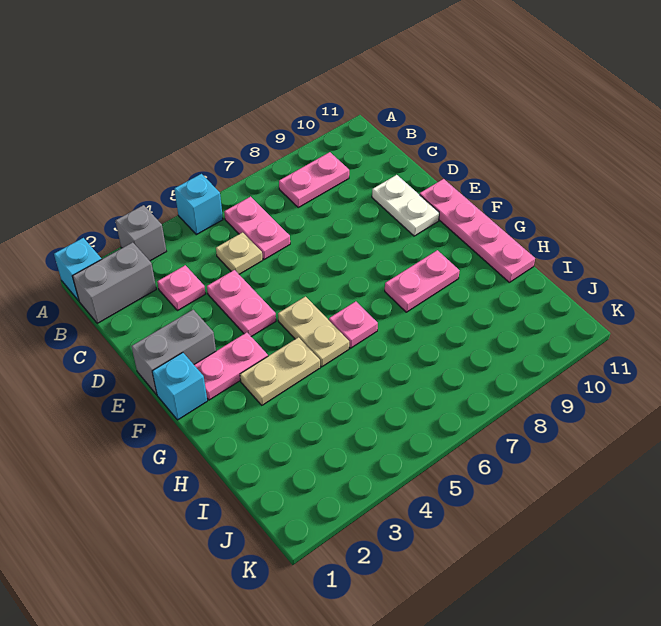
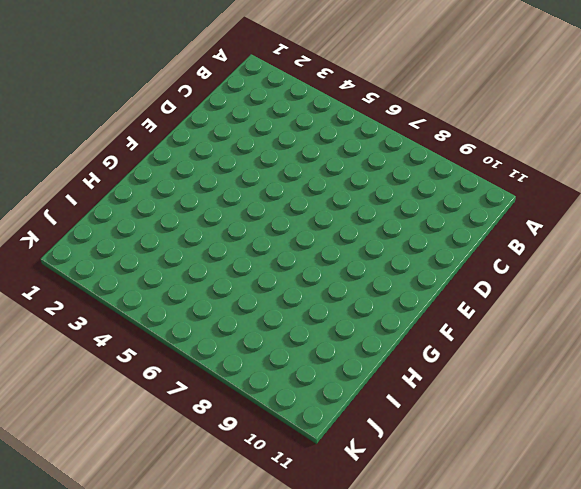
none -> cyan brick A1 level 1
none -> grey brick A3 level 1
none -> cyan brick A5 level 1

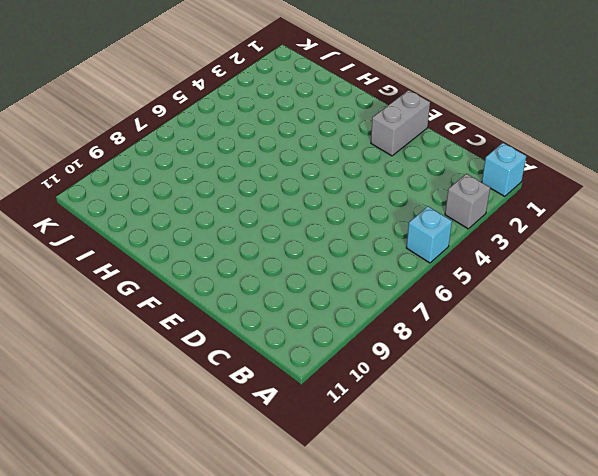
none -> grey brick B1:B2 level 1
none -> pink plate B6:C6 level 1
none -> pink plate B8:B9 level 1

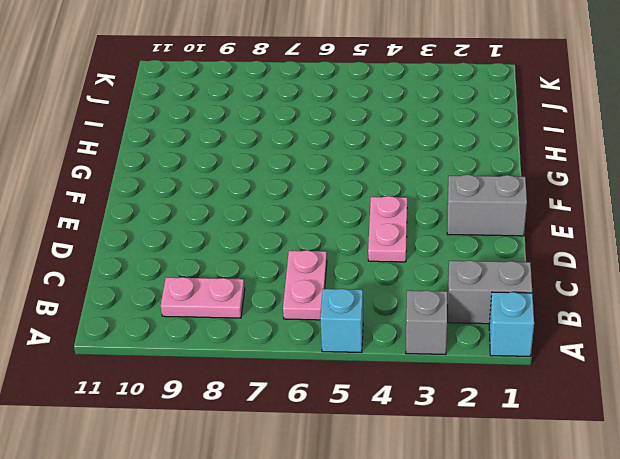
none -> pink plate C3 level 1
none -> tan plate C5 level 1
none -> white plate D10:E10 level 1

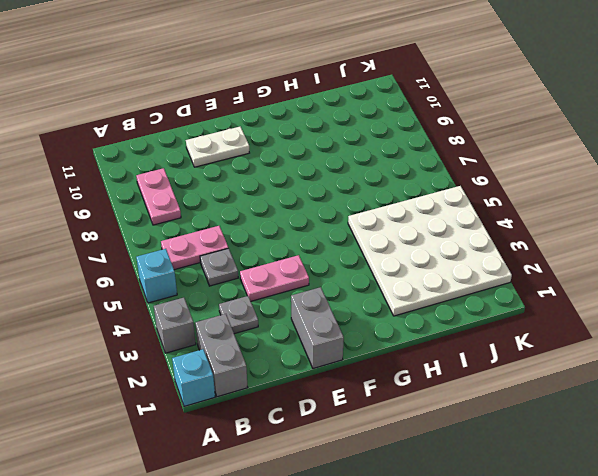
grey plate C3 level 1 -> pink plate C3 level 1
grey plate C5 level 1 -> tan plate C5 level 1
white plate H2:K5 level 1 -> none
none -> pink plate E11:H11 level 1
none -> cyan brick F1 level 1
none -> pink plate F2:F3 level 1

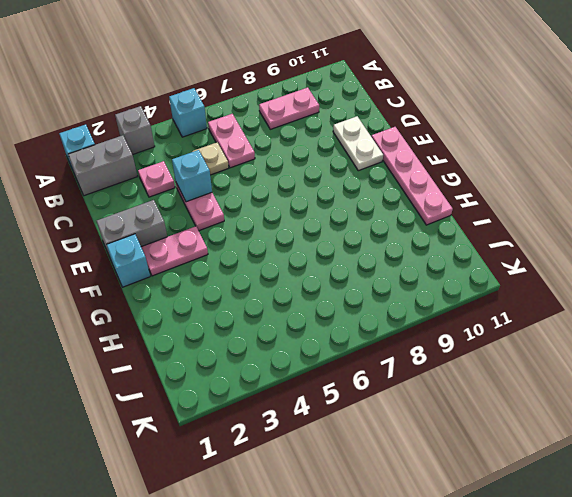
cyan brick D4 level 2 -> none
none -> tan plate F5:G5 level 1
none -> tan plate G3:G4 level 1
none -> pink plate G6 level 1

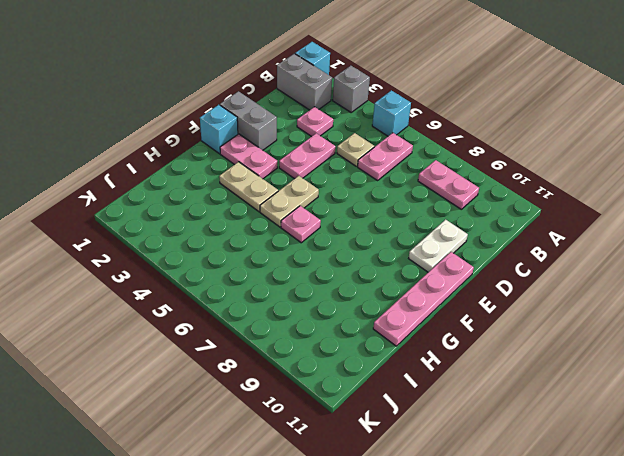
none -> pink plate G8:G9 level 1

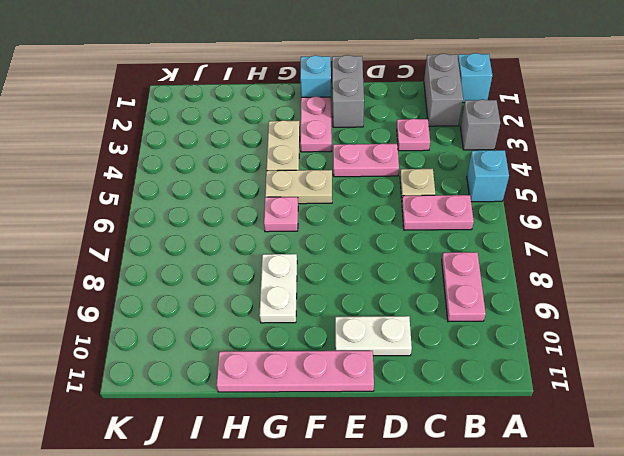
white plate G8:G9 level 1 -> pink plate G8:G9 level 1

